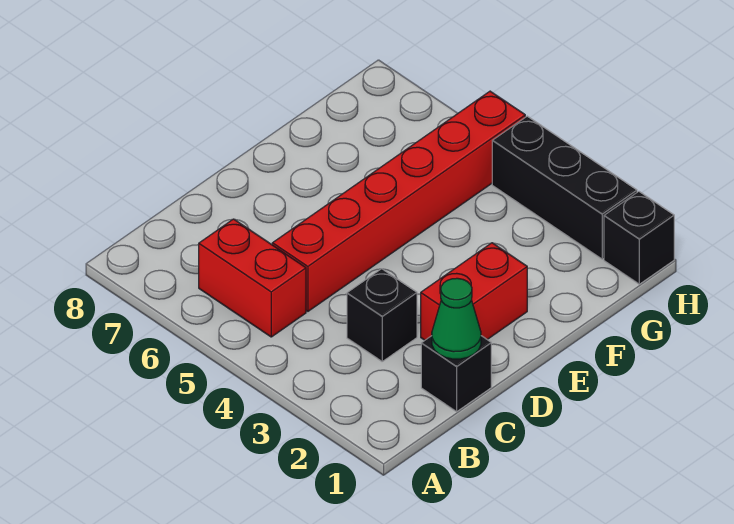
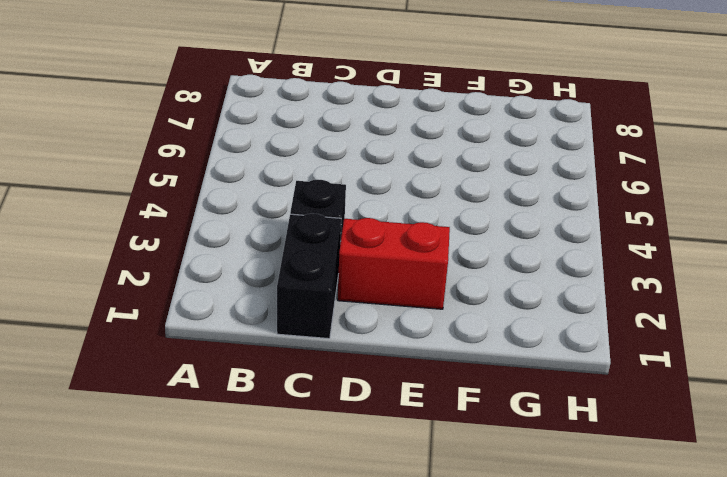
black brick C1:C2 level 1 -> black brick C1 level 1
none -> red brick B5:B6 level 1
none -> red brick C5:H5 level 1

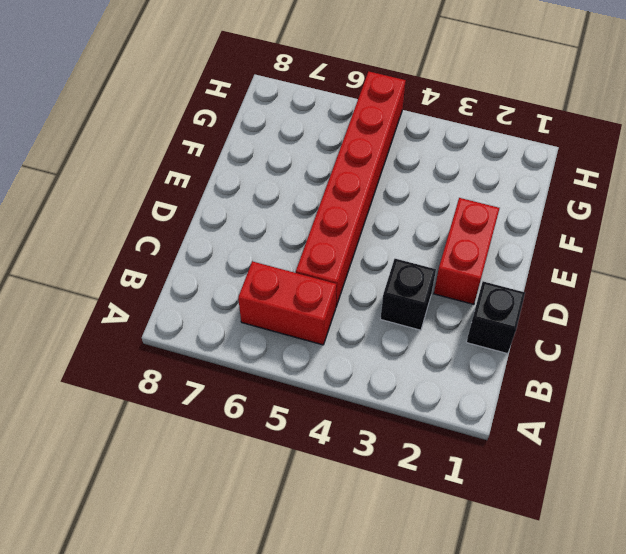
none -> black brick H1 level 1
none -> black brick H2:H4 level 1

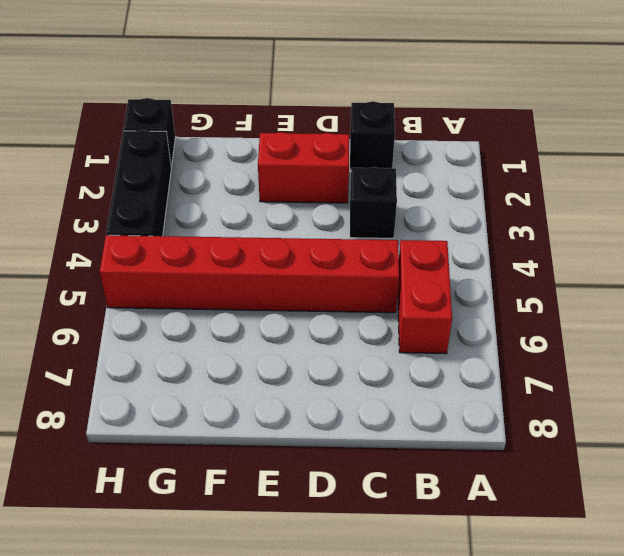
none -> green cone C1 level 2

